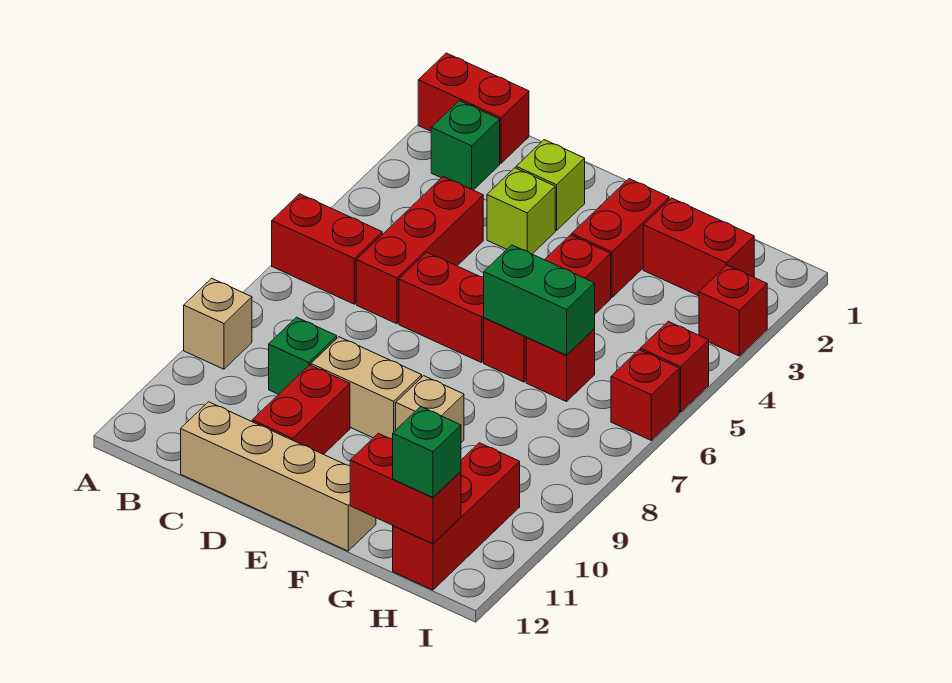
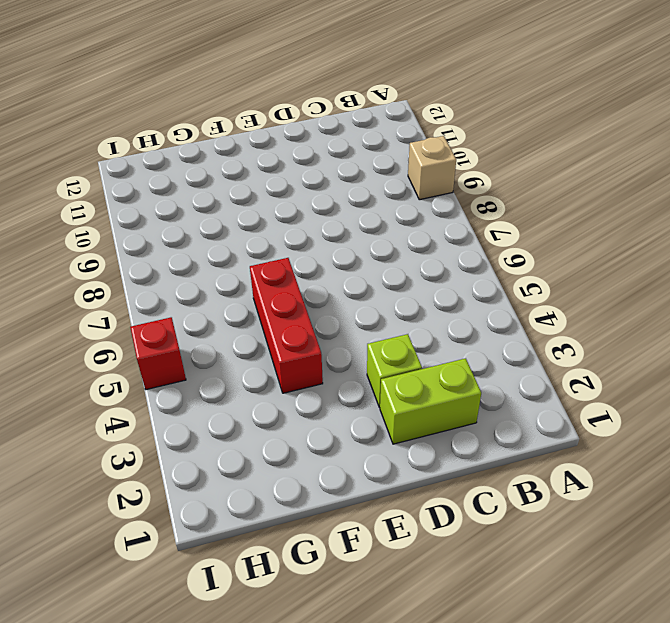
lime brick C2:D2 level 1 -> lime brick D2 level 1
none -> red brick A1:B1 level 1
none -> red brick A6:B6 level 1
none -> green brick B2 level 1

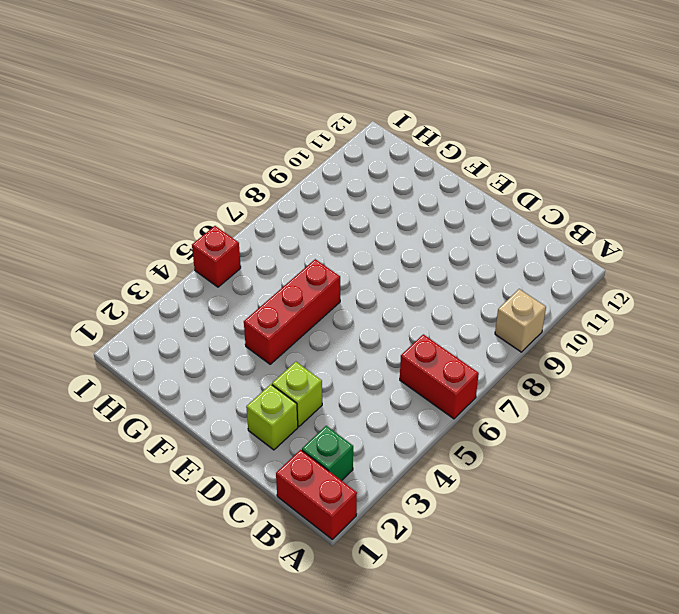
none -> red brick C4:C6 level 1
none -> green brick C9 level 1
none -> tan brick C12:F12 level 1

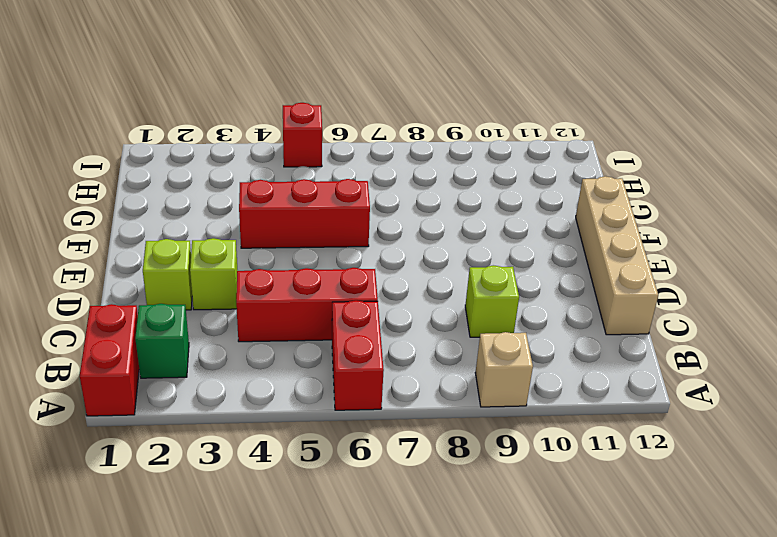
lime brick C9 level 1 -> green brick C9 level 1
none -> red brick D6:E6 level 1
none -> tan brick D9:E9 level 1
none -> red brick D10:D11 level 1

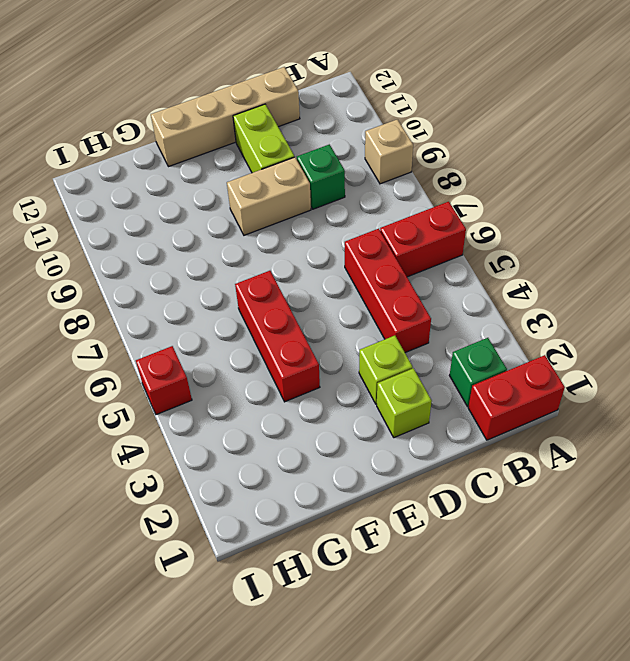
lime brick D10:D11 level 1 -> red brick D10:D11 level 1
none -> red brick D6:E6 level 1
none -> red brick F2:F3 level 1
none -> tan brick F9 level 1

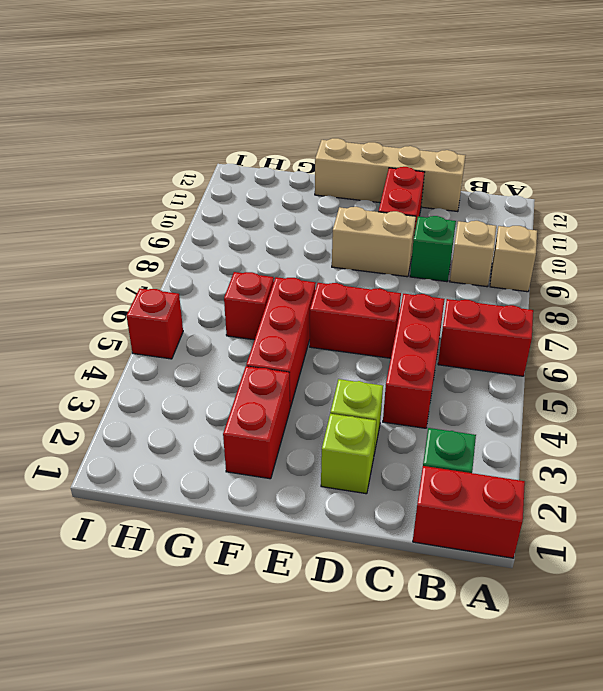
tan brick B9 level 1 -> tan brick F9 level 1
none -> red brick G2:H2 level 1
none -> red brick H10:H12 level 1
none -> red brick I3 level 1

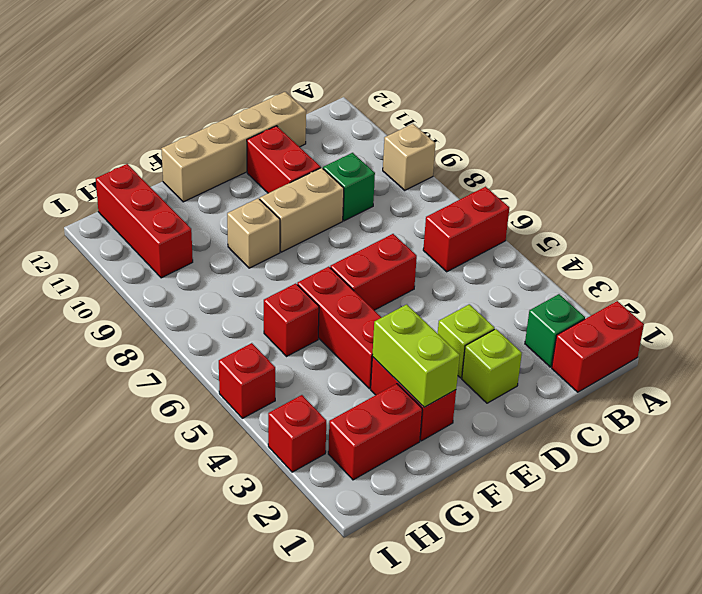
lime brick F2:F3 level 2 -> none
none -> red brick C4:C6 level 1
none -> red brick I6 level 1
none -> green brick F6:G6 level 2

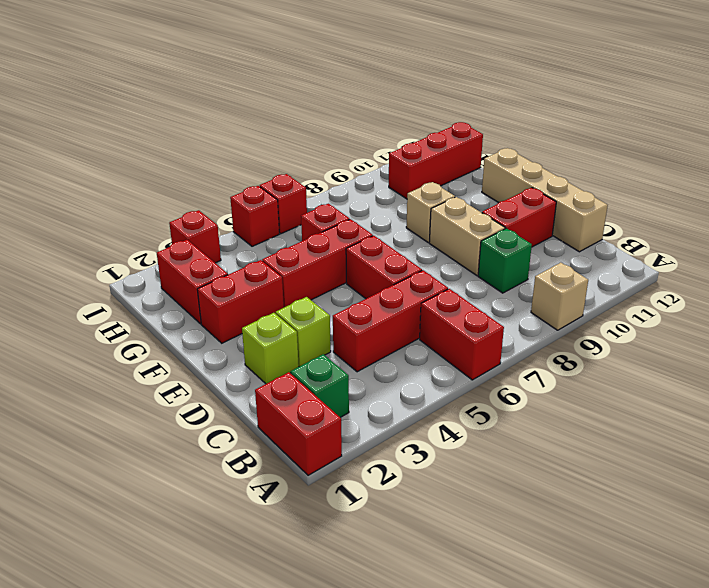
none -> green brick F6:G6 level 2
none -> red brick G12:H12 level 2
none -> green brick H12 level 3

